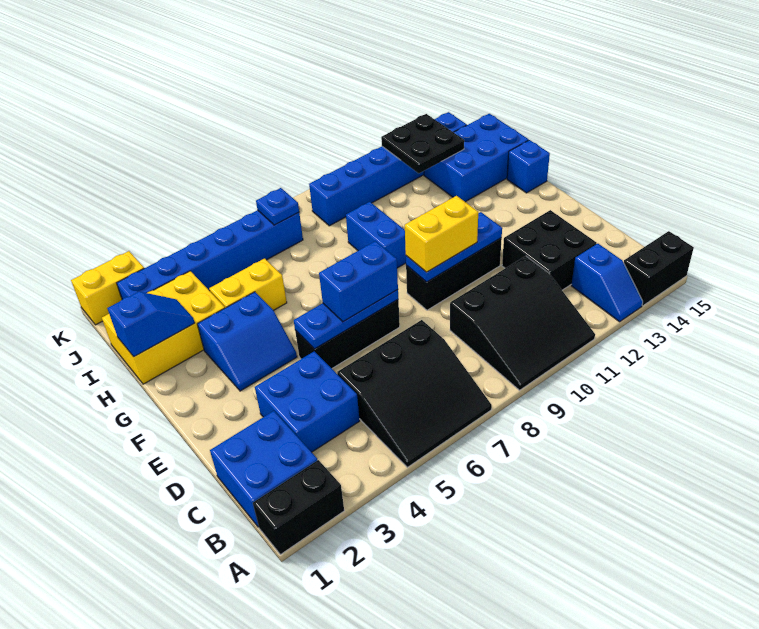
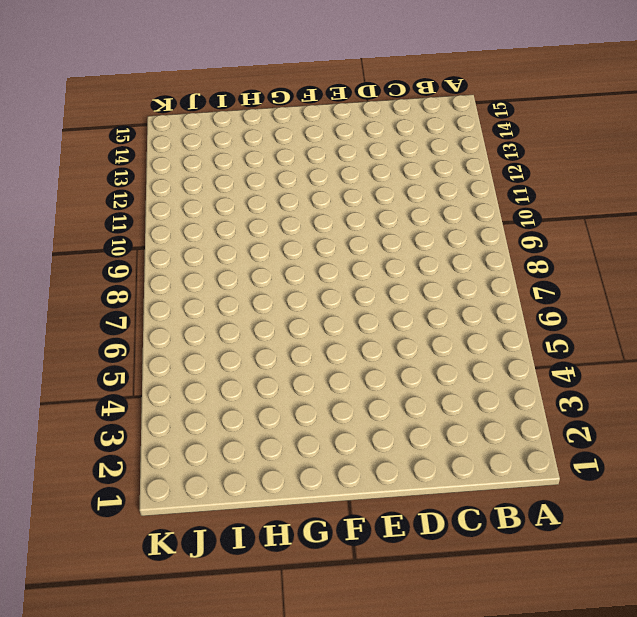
none -> black brick A1:A2 level 1
none -> black slope A5:C7 level 1 top C
none -> black slope A9:C11 level 1 top C

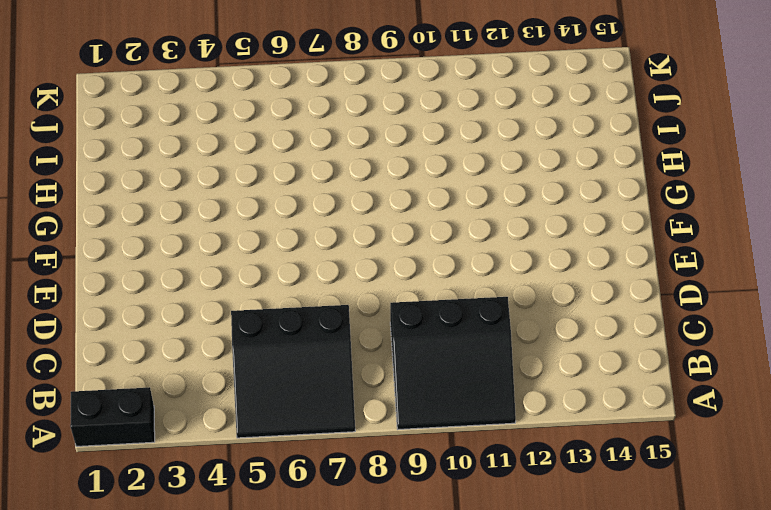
none -> blue slope A13:B13 level 1 top B
none -> black brick A14:A15 level 1
none -> blue brick B1:C2 level 1

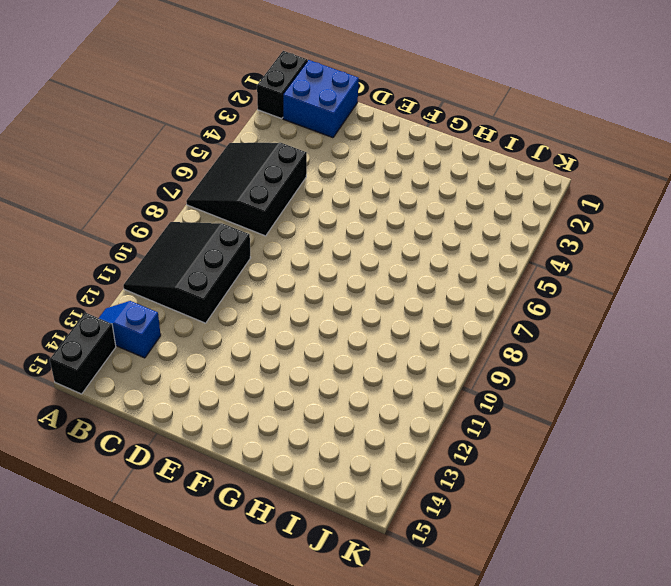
none -> blue brick C3:D4 level 1
none -> black brick C12:D13 level 1
none -> black brick E5:E7 level 1

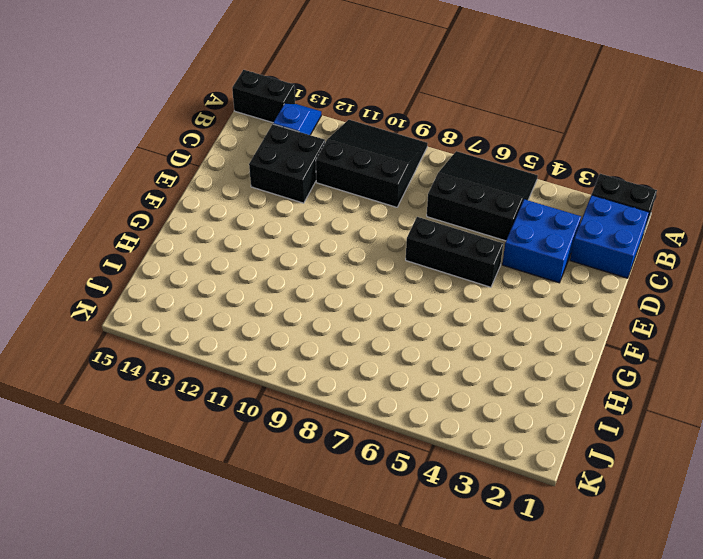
none -> black brick E9:E11 level 1
none -> blue slope F3:G4 level 1 top G
none -> blue brick G9:H9 level 1

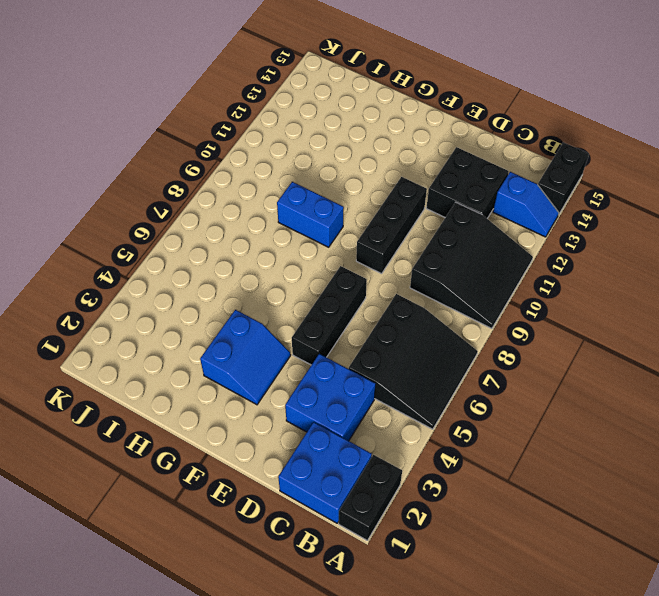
none -> blue brick G15 level 1
none -> yellow brick H1:I3 level 1
none -> yellow brick H4:H5 level 1

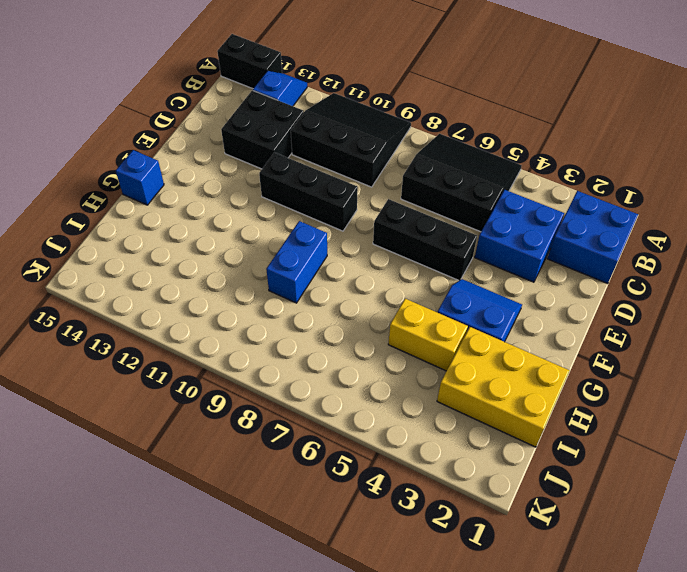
none -> black brick A1:A2 level 1
none -> blue brick H13:I15 level 1
none -> blue brick J2:J7 level 1

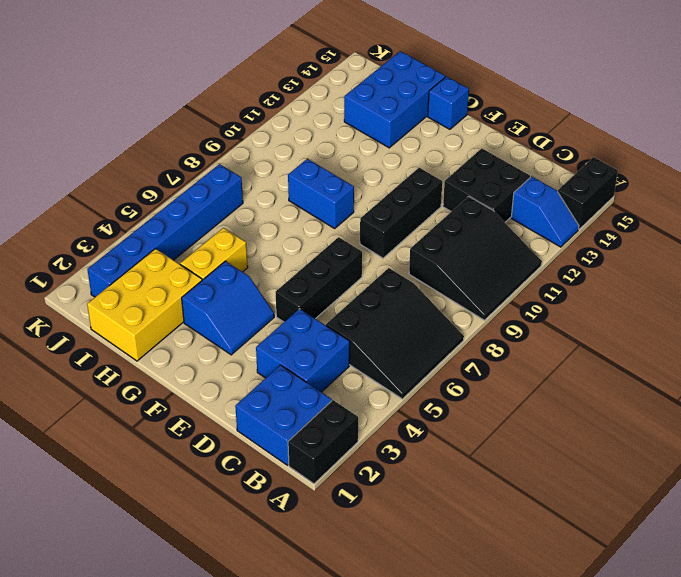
none -> blue brick J9:J14 level 1
none -> yellow brick K1:K2 level 1
none -> blue plate E5:E7 level 2

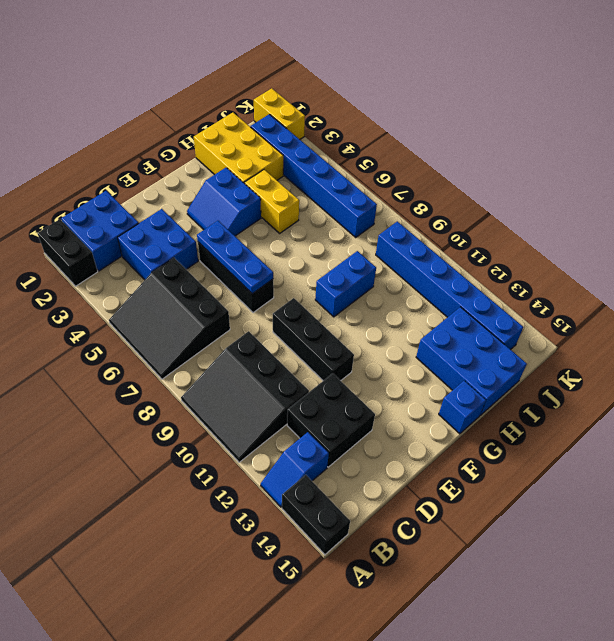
none -> blue plate E9:E11 level 2
none -> blue slope H1:H2 level 2 top 1
none -> black plate I12:J13 level 2

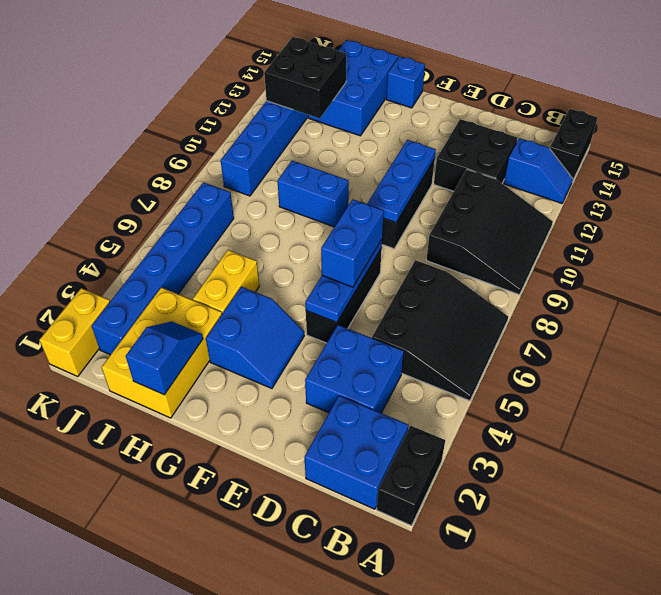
black brick I12:J13 level 2 -> black plate I12:J13 level 2
none -> blue plate J7 level 2
none -> yellow brick E9:E10 level 3

